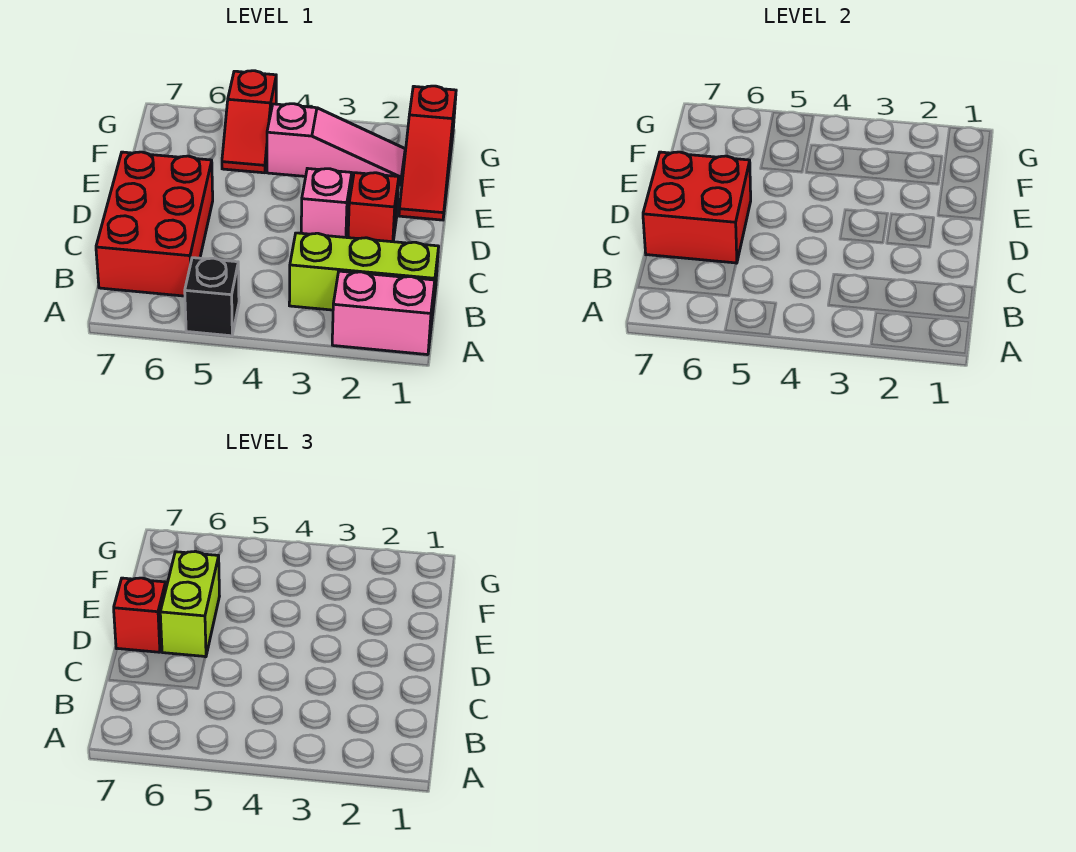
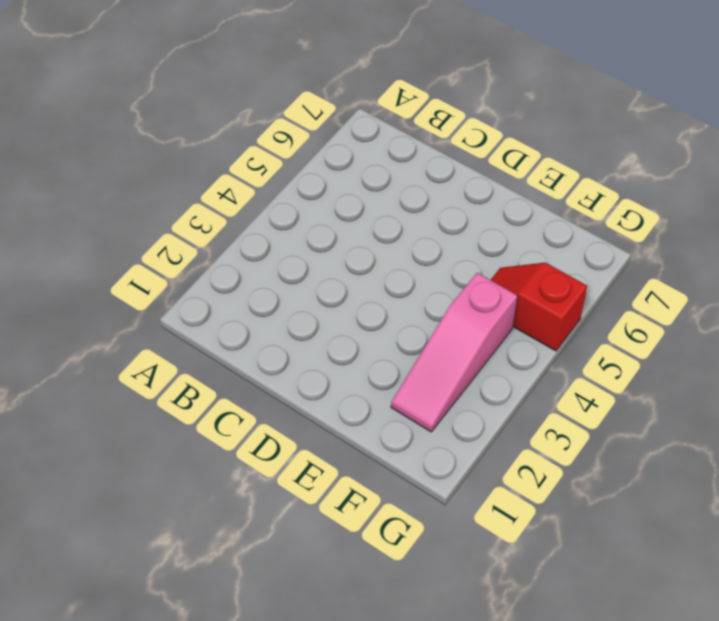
none -> pink brick A1:A2 level 1
none -> black brick A5 level 1
none -> lime brick B1:B3 level 1

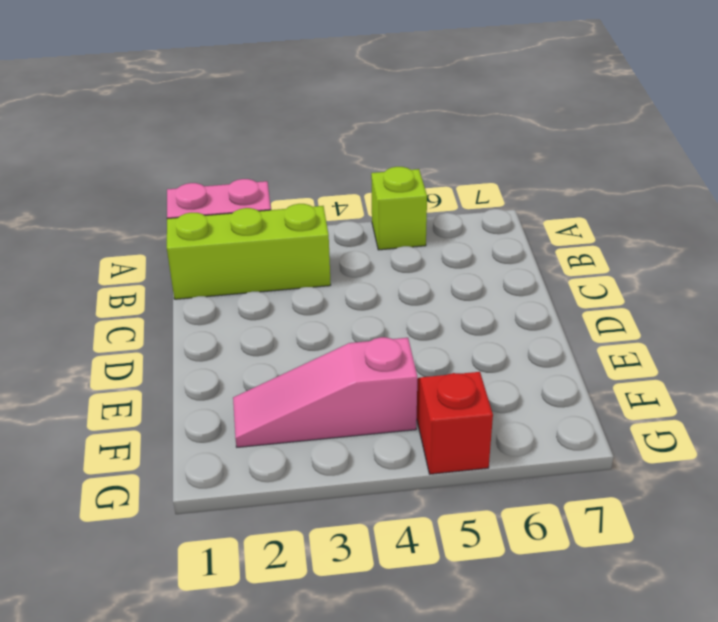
lime brick A5 level 1 -> black brick A5 level 1
none -> red brick B6:D7 level 1
none -> red brick D2 level 1
none -> pink brick D3 level 1

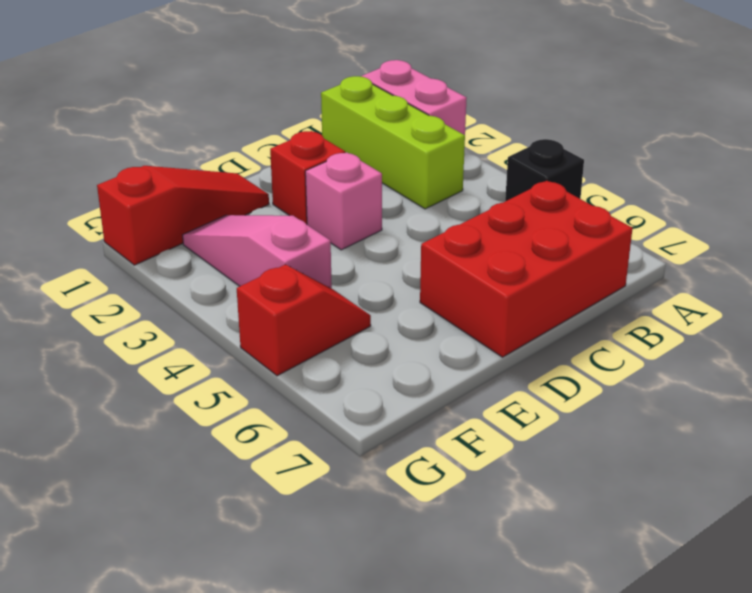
none -> red brick C6:D7 level 2
none -> lime brick D6:E6 level 3
none -> red brick D7 level 3

